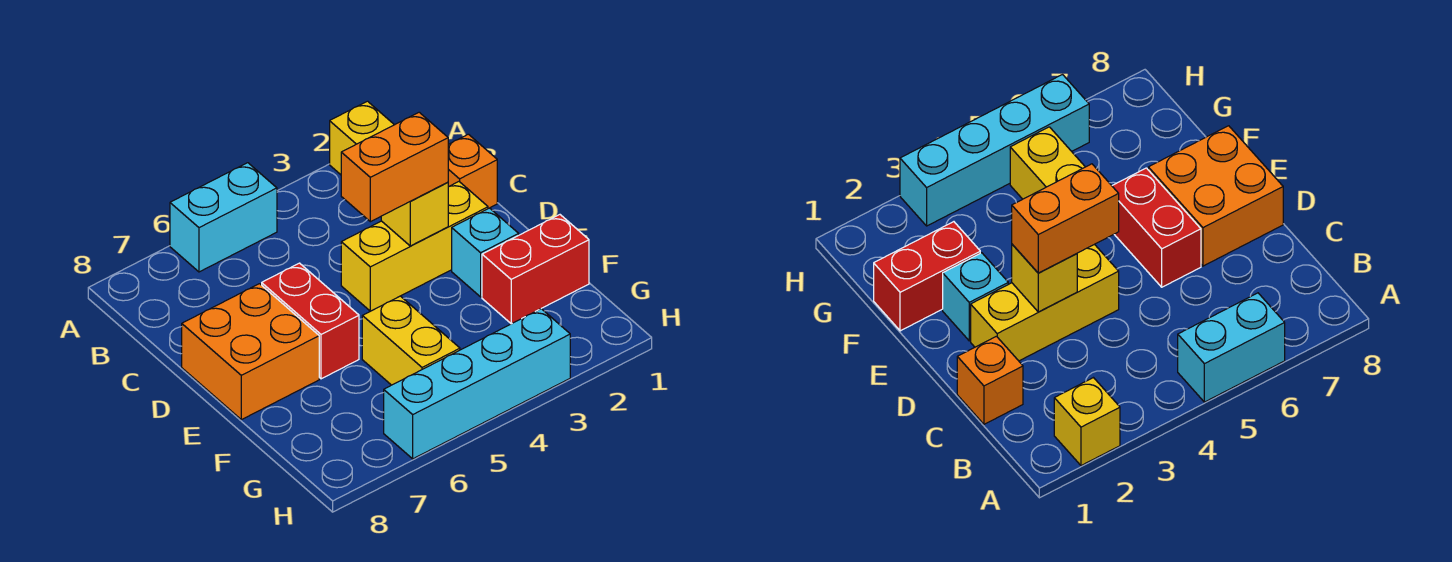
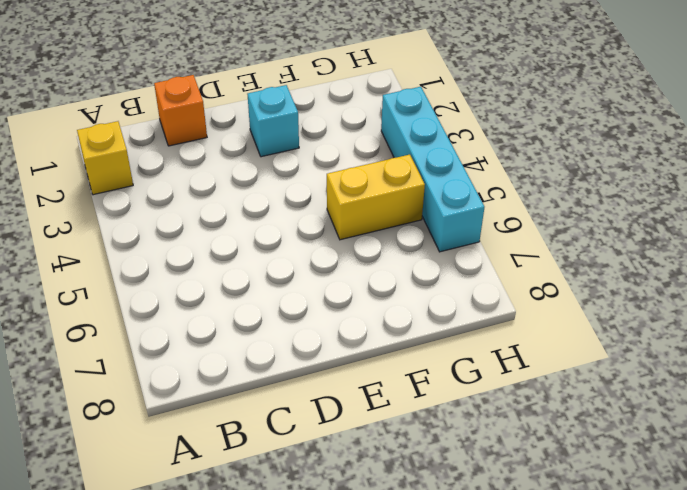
none -> cyan brick A5:A6 level 1
none -> yellow brick D2:D4 level 1
none -> red brick D6:E6 level 1

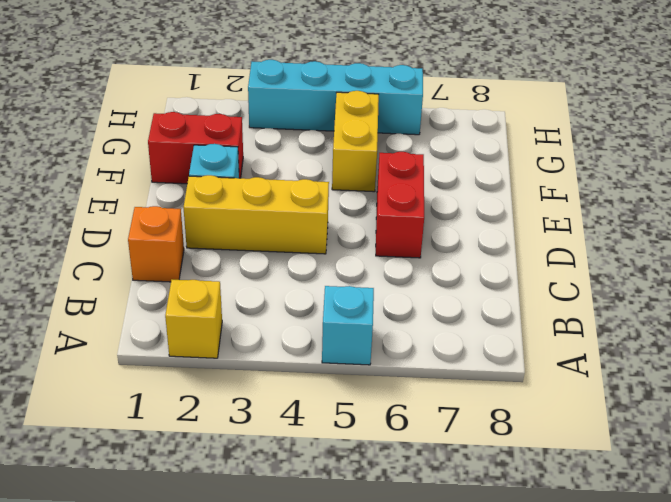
cyan brick A5 level 1 -> cyan brick A5:A6 level 1
none -> orange brick D7:E8 level 1
none -> yellow brick D3 level 2
none -> orange brick D3:D4 level 3

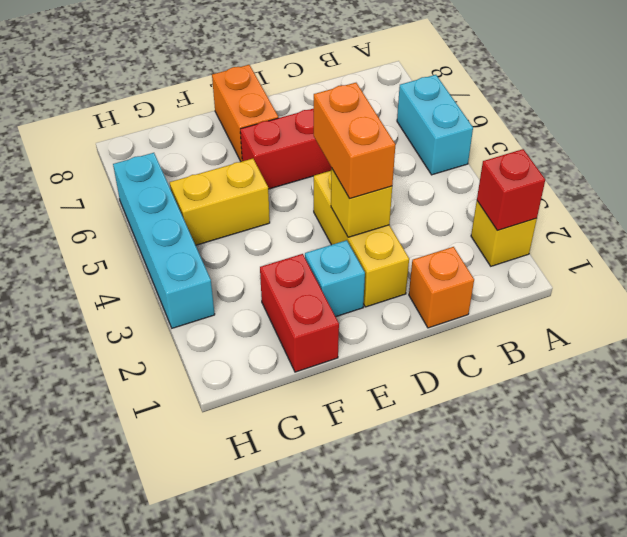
red brick A2 level 2 -> none
orange brick E7:E8 level 1 -> orange brick D7:E8 level 1

